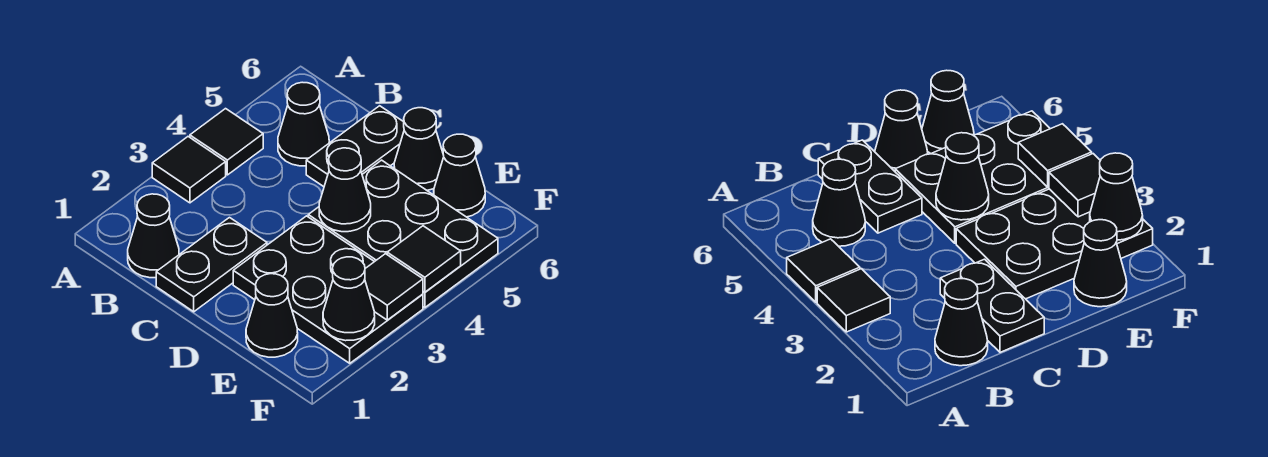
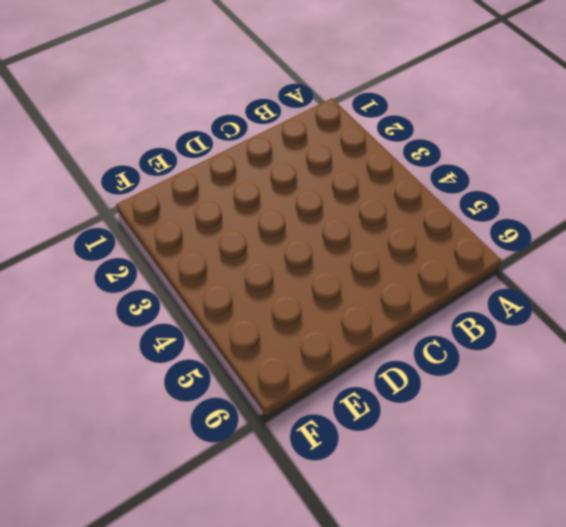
none -> black tile A3 level 1
none -> black tile A4 level 1
none -> black cone B1 level 1

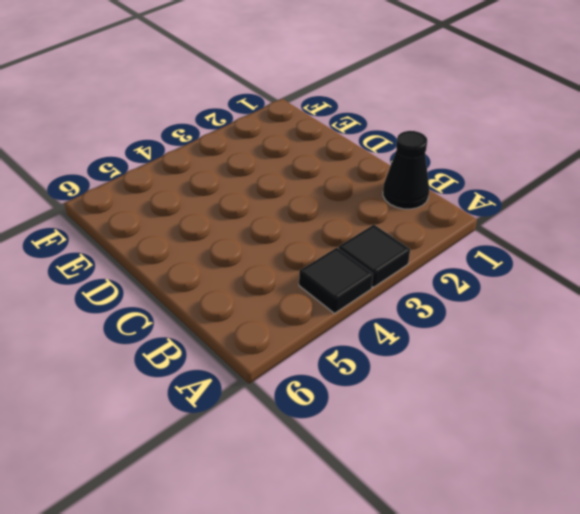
none -> black cone B5 level 1
none -> black plate C1:C2 level 1
none -> black plate C5:C6 level 1

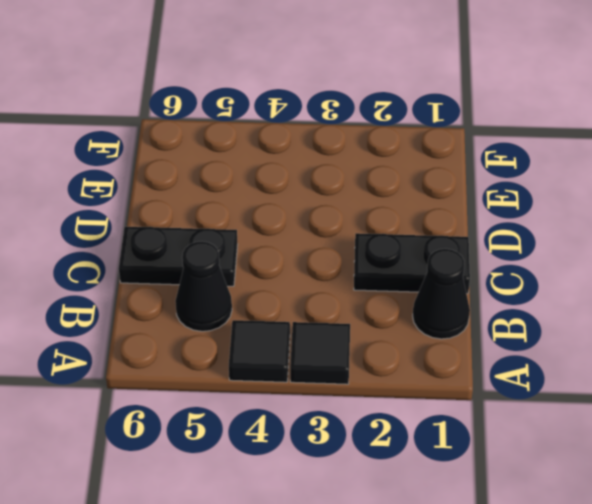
none -> black plate D2:F3 level 1
none -> black plate D4:F5 level 1
none -> black cone D6 level 1

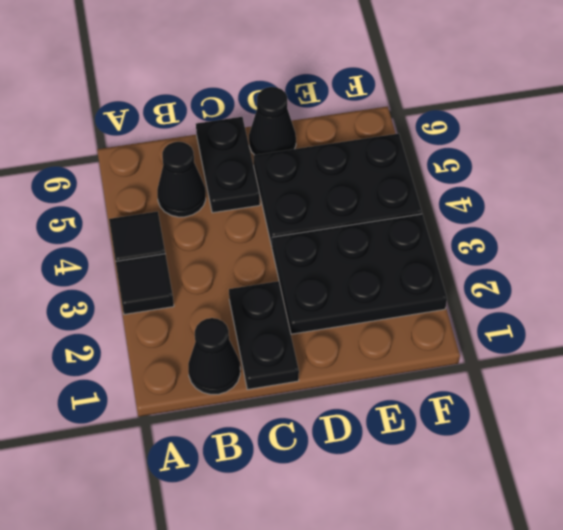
none -> black cone E1 level 1
none -> black cone E6 level 1
none -> black cone D4 level 2

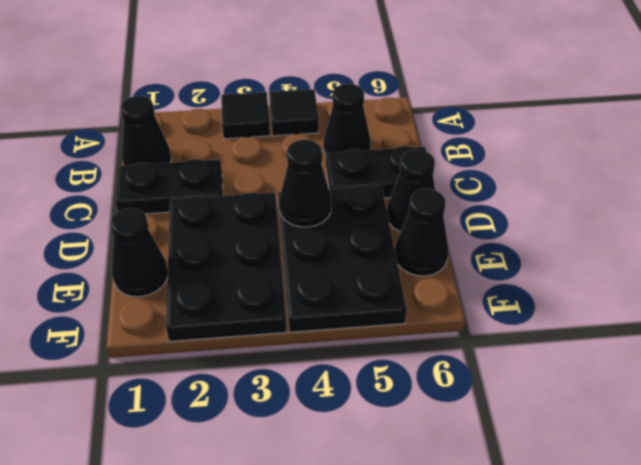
none -> black cone F2 level 2
none -> black tile F3 level 2
none -> black tile F4 level 2

